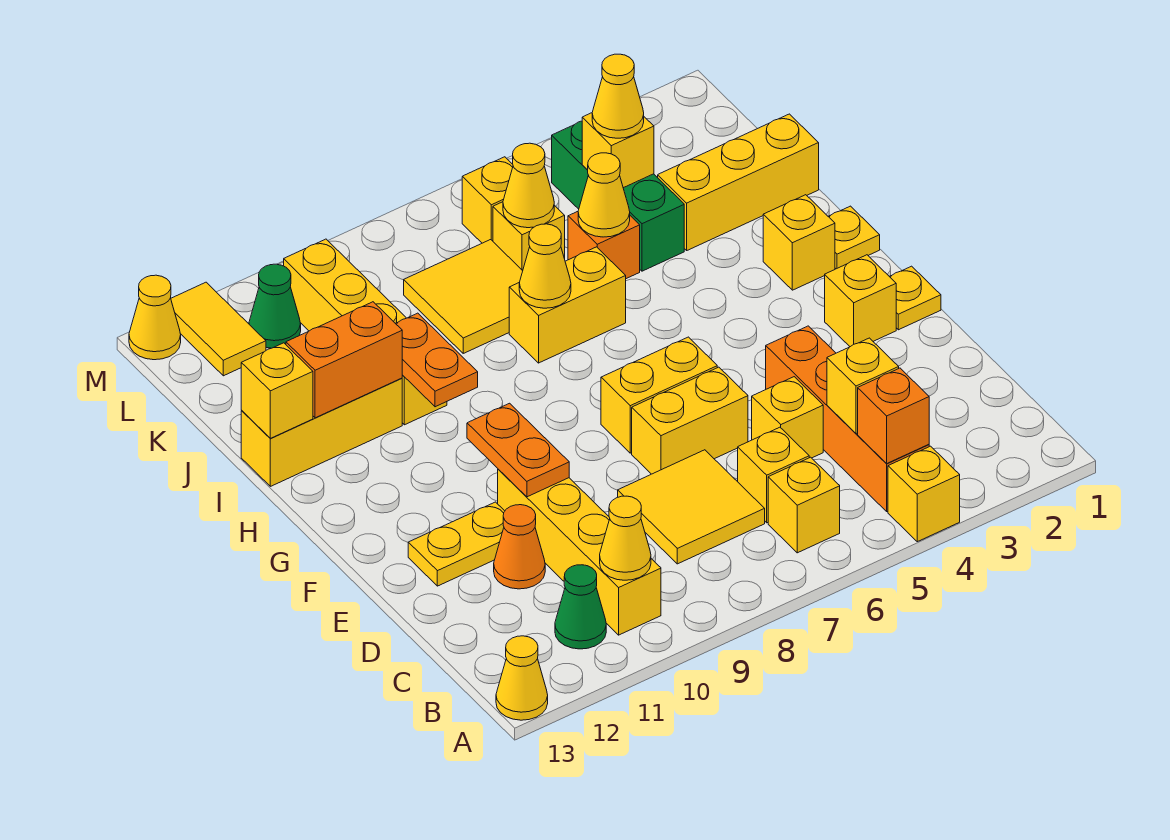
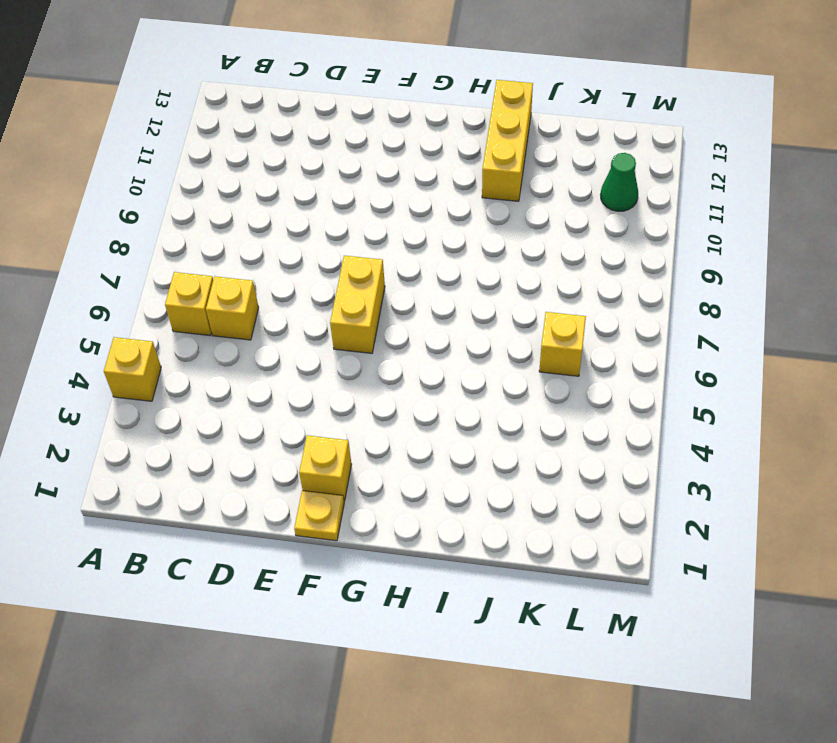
none -> yellow cone A13 level 1
none -> orange brick B4:E4 level 1
none -> yellow brick B10:E10 level 1
none -> green cone B11 level 1

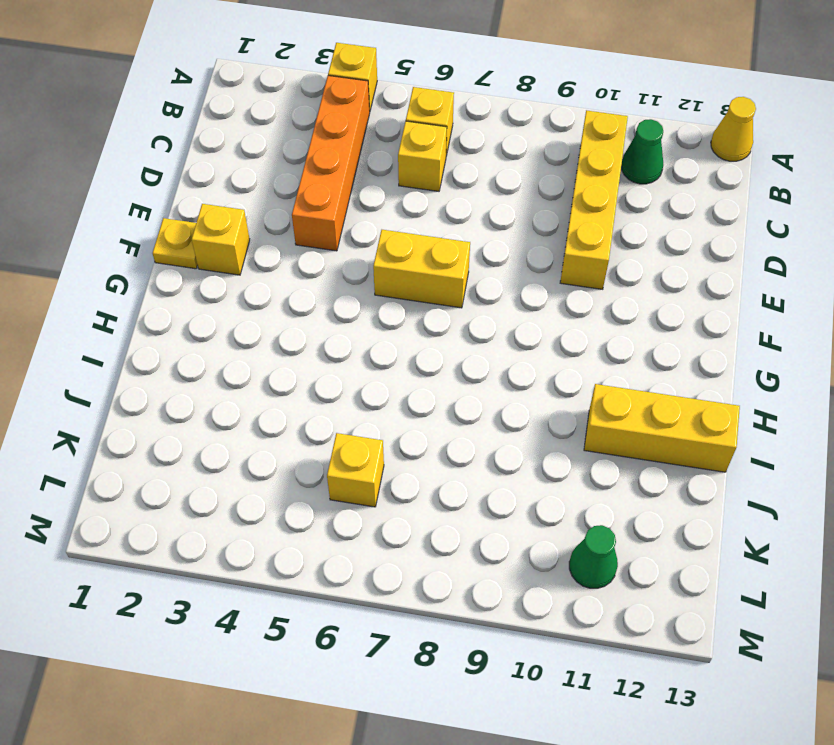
none -> yellow tile C7:D8 level 1
none -> yellow brick D5 level 1
none -> orange cone D11 level 1
none -> yellow brick E6:E7 level 1

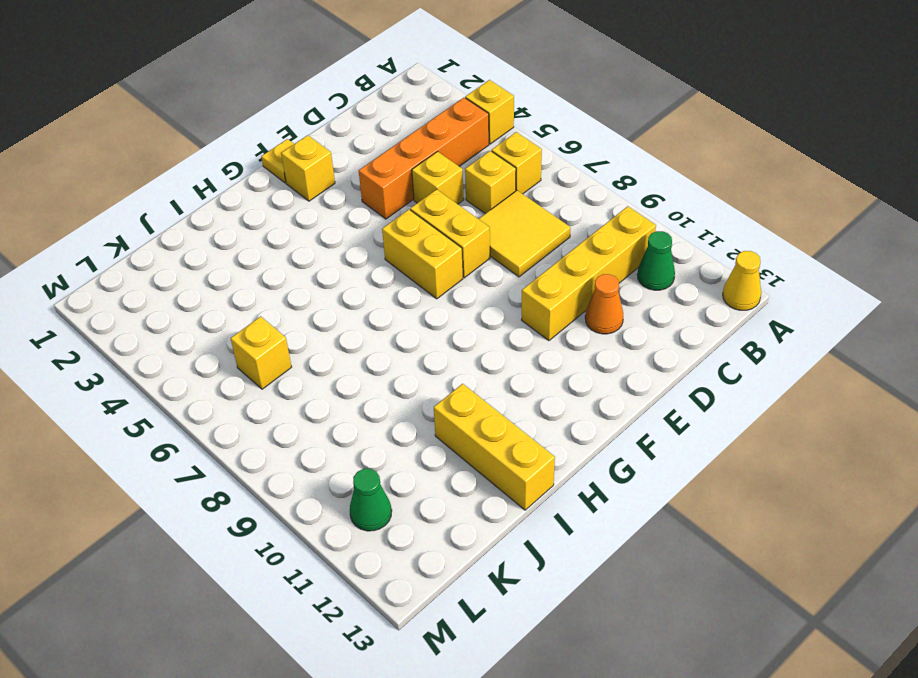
none -> yellow plate E11:E12 level 1
none -> yellow plate H1 level 1
none -> yellow brick H2 level 1
none -> yellow brick I6:I7 level 1

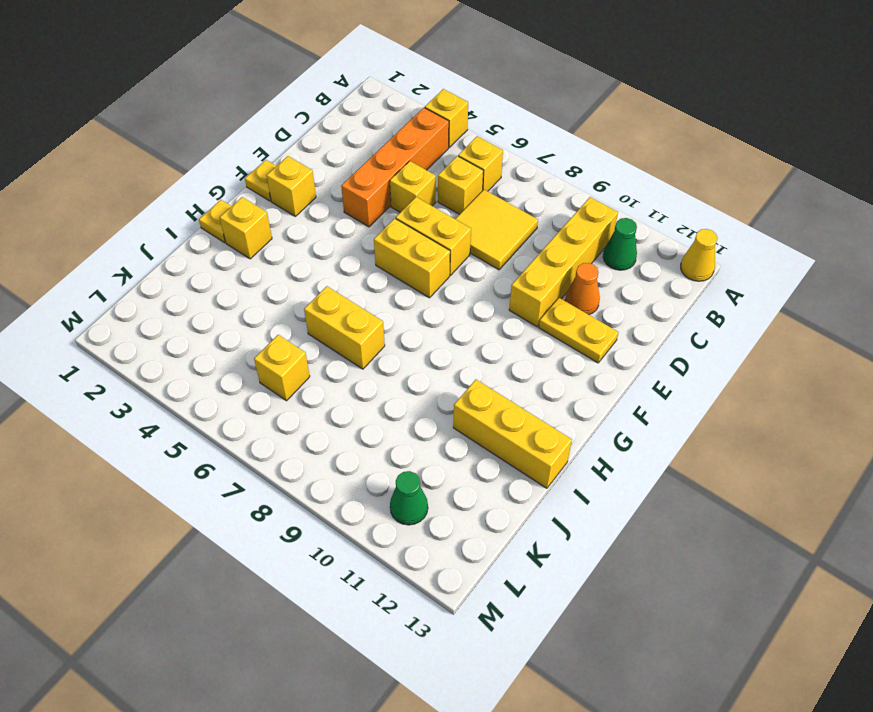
none -> yellow brick I10:L10 level 1
none -> yellow brick J1:J3 level 1
none -> green brick J4:L4 level 1
none -> orange brick J5 level 1

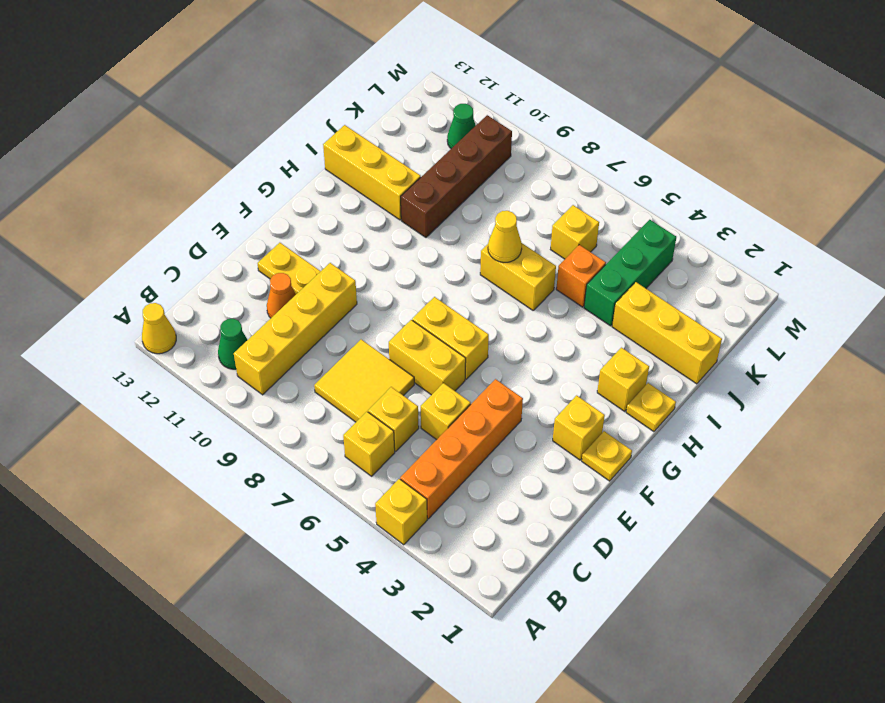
brown brick I10:L10 level 1 -> yellow brick I10:L10 level 1
none -> yellow tile J7:K8 level 1
none -> yellow brick L6 level 1
none -> yellow tile L12:M12 level 1
none -> yellow cone M13 level 1

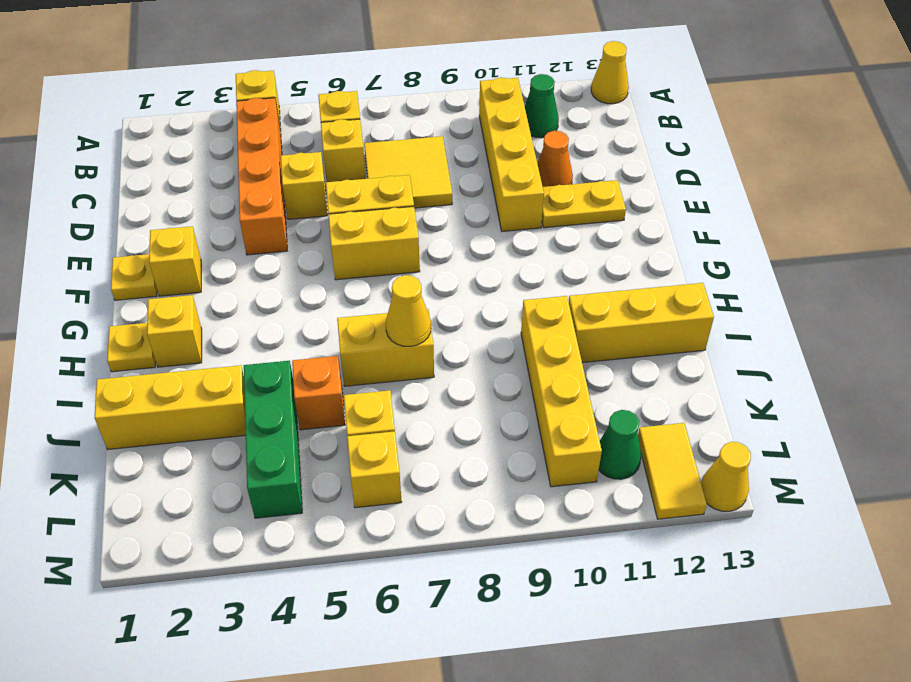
none -> yellow tile J7:K8 level 1
none -> orange brick B4 level 2
none -> yellow cone B10 level 2
none -> yellow brick C4 level 2

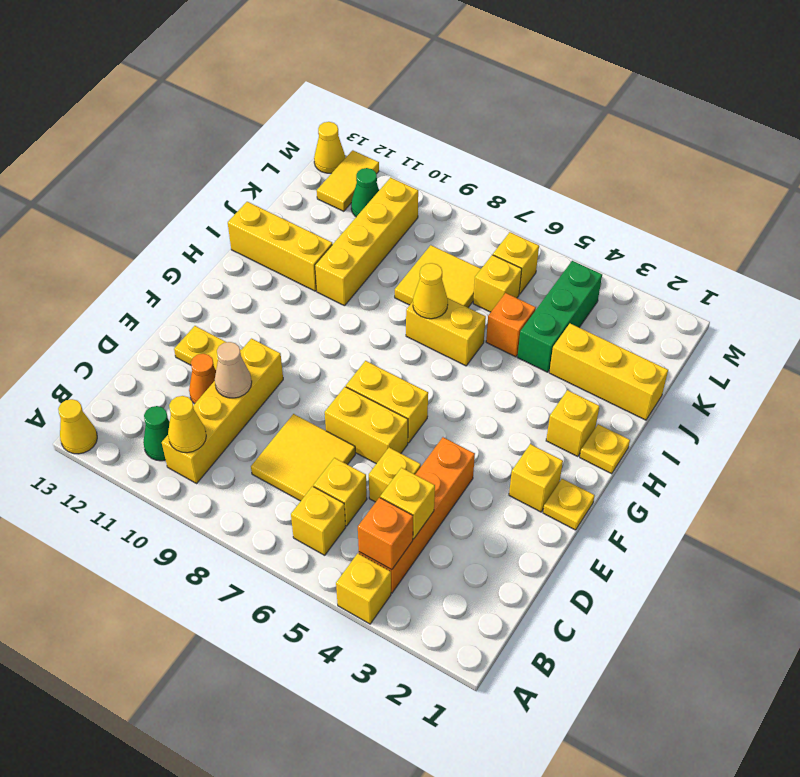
tan cone D10 level 2 -> none
none -> orange plate E10:F10 level 2
none -> orange plate H10:I10 level 2
none -> orange brick I11:I12 level 2
none -> yellow brick I13 level 2

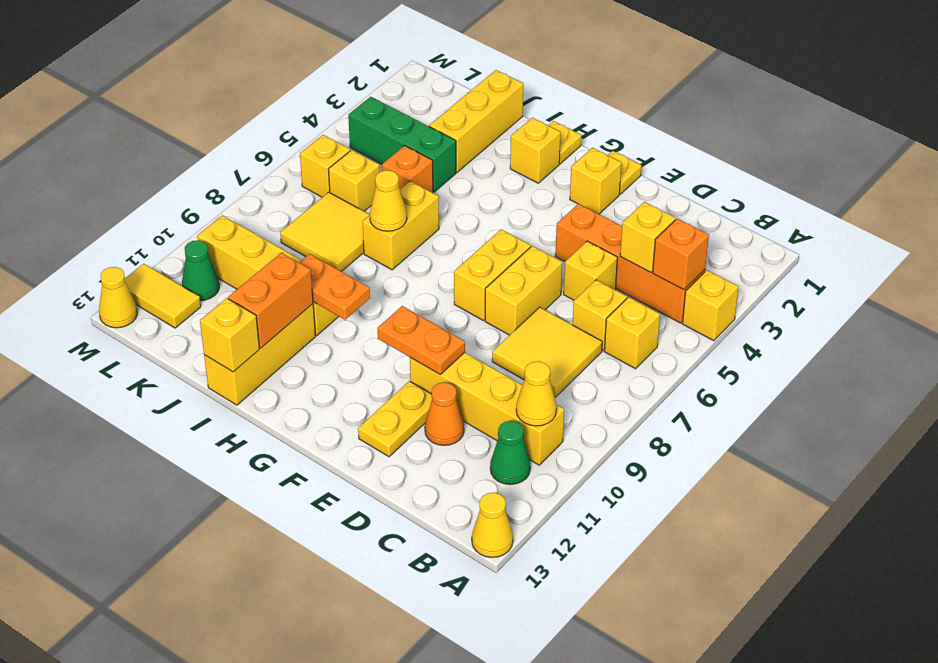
none -> yellow cone J5 level 2
none -> yellow brick K4 level 2
none -> yellow cone K6 level 2
none -> yellow cone K4 level 3

